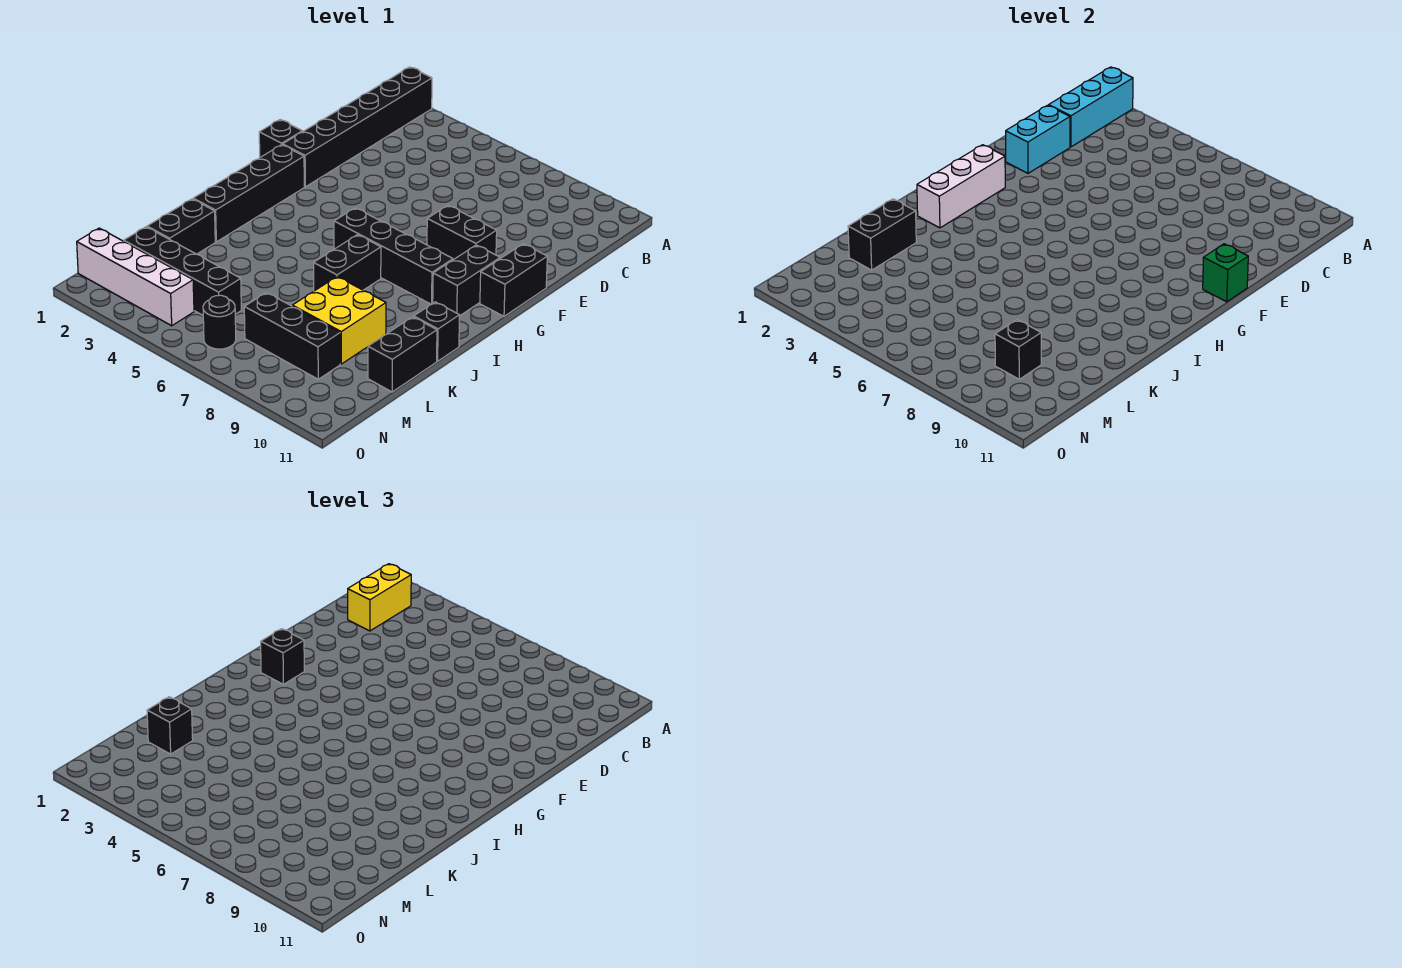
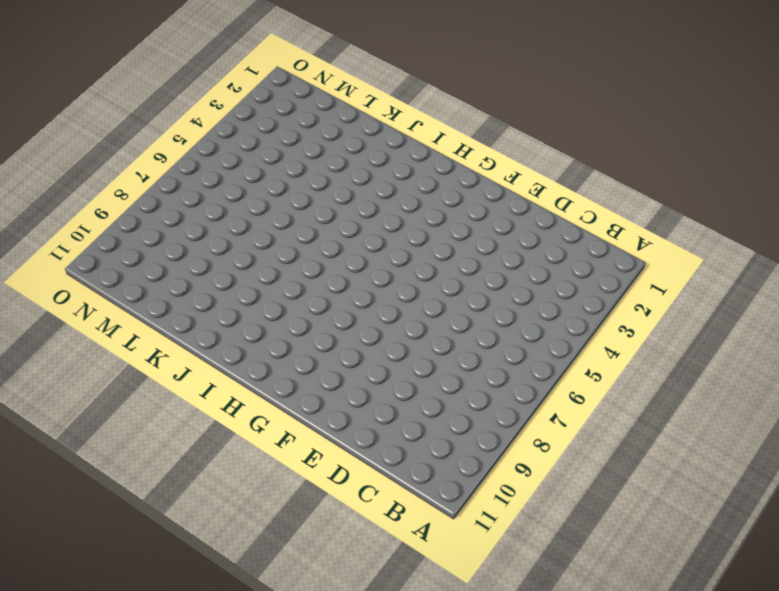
none -> black brick A2:F2 level 1
none -> black brick F1 level 1
none -> black brick F8:F9 level 1

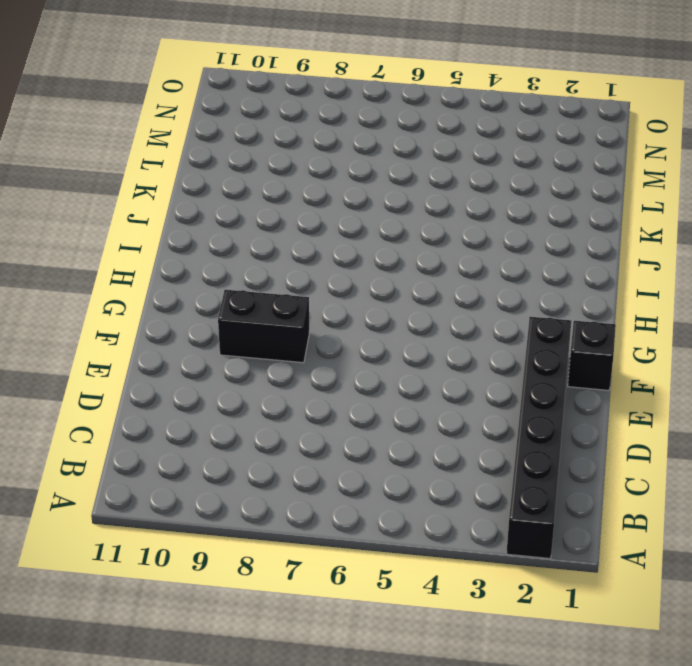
none -> black brick F11:G11 level 1
none -> black brick G2:J2 level 1
none -> black brick G10:H10 level 1

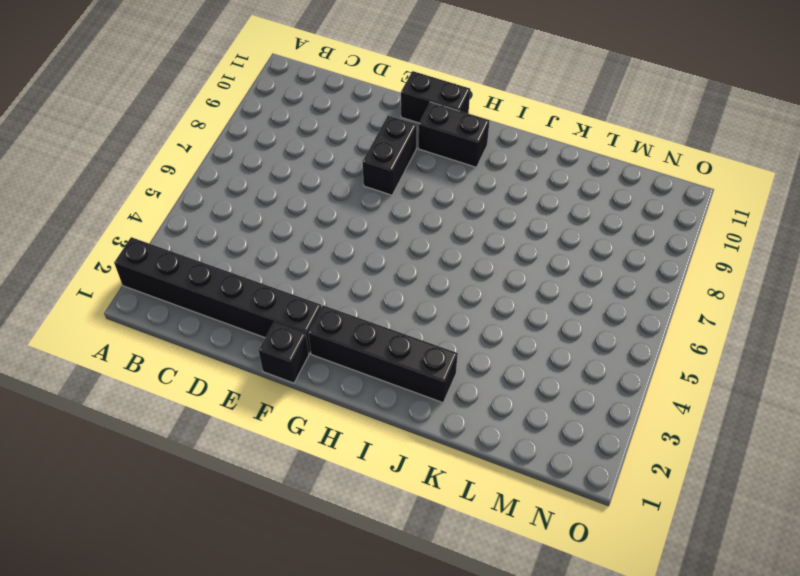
none -> black brick H6:H9 level 1
none -> black brick I7:J7 level 1
none -> black brick J11 level 1

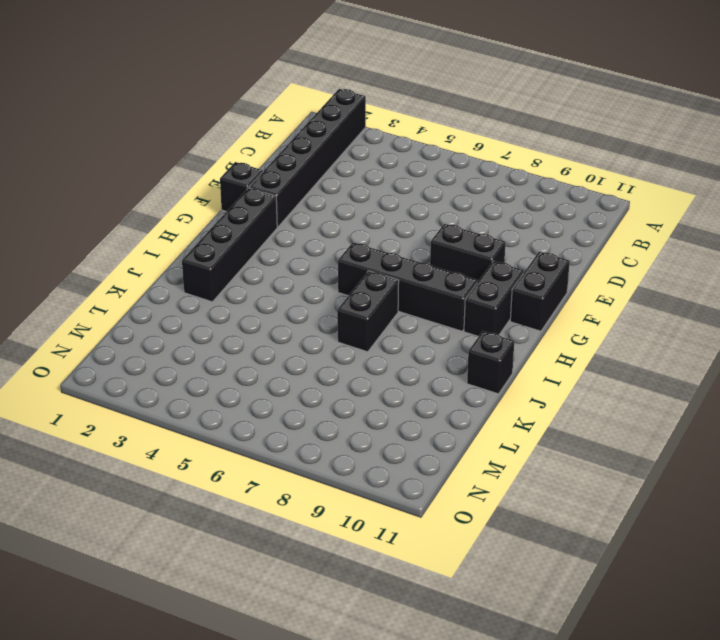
none -> black brick K2:L2 level 1
none -> yellow brick K8:L9 level 1
none -> black brick K11:L11 level 1

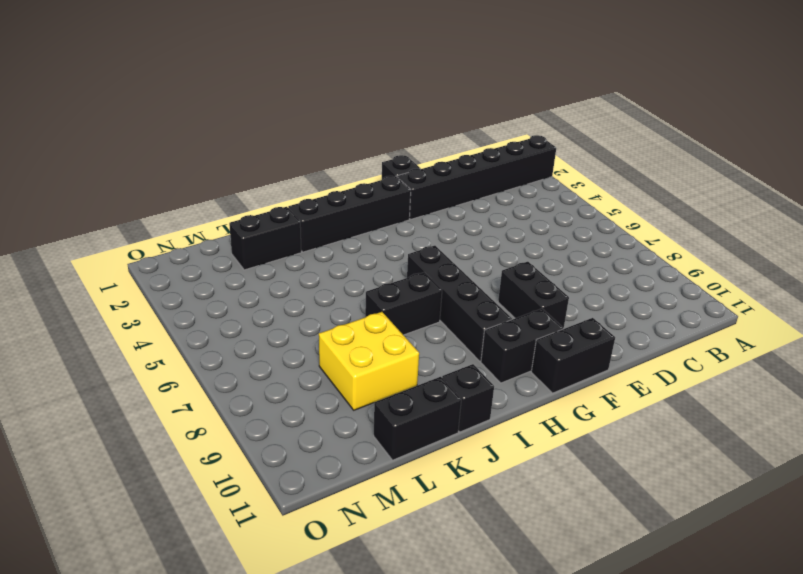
none -> black brick M2:M5 level 1
none -> black brick M7:M9 level 1
none -> white brick N1:N4 level 1

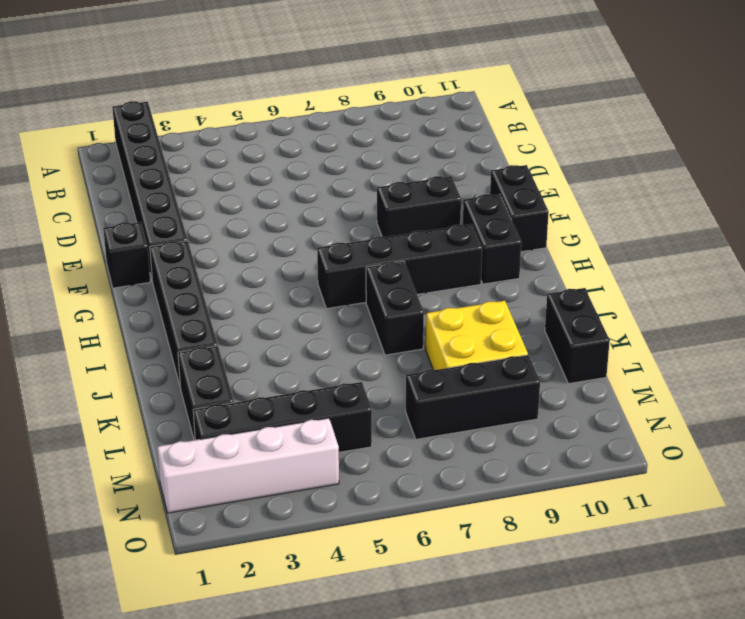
none -> black brick J11 level 1
none -> black round brick N6 level 1
none -> cyan brick A2:C2 level 2

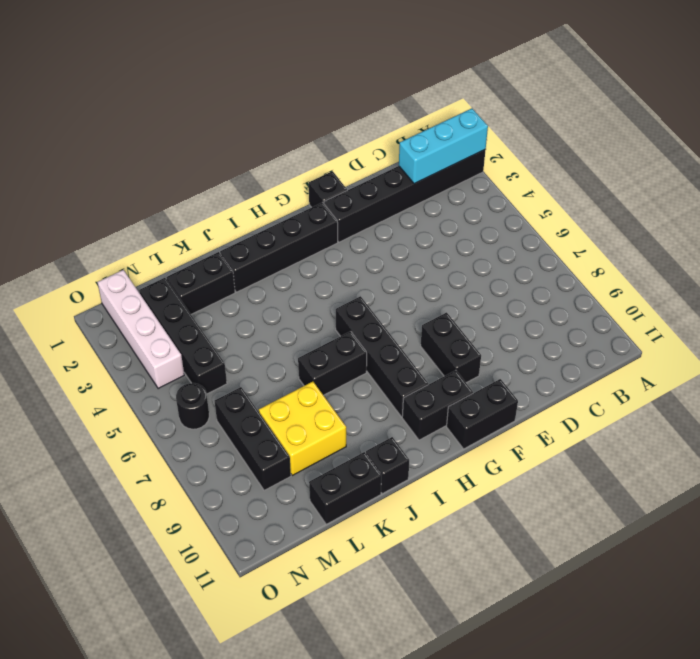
none -> cyan brick D2:E2 level 2
none -> green brick F11 level 2
none -> white brick G2:I2 level 2

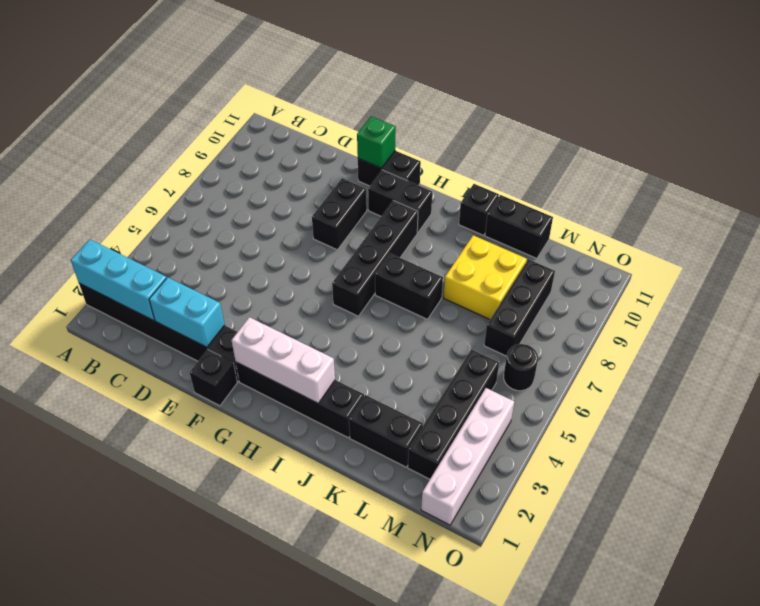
none -> black brick K2:L2 level 2
none -> black brick M9 level 2
none -> yellow brick B2:C2 level 3

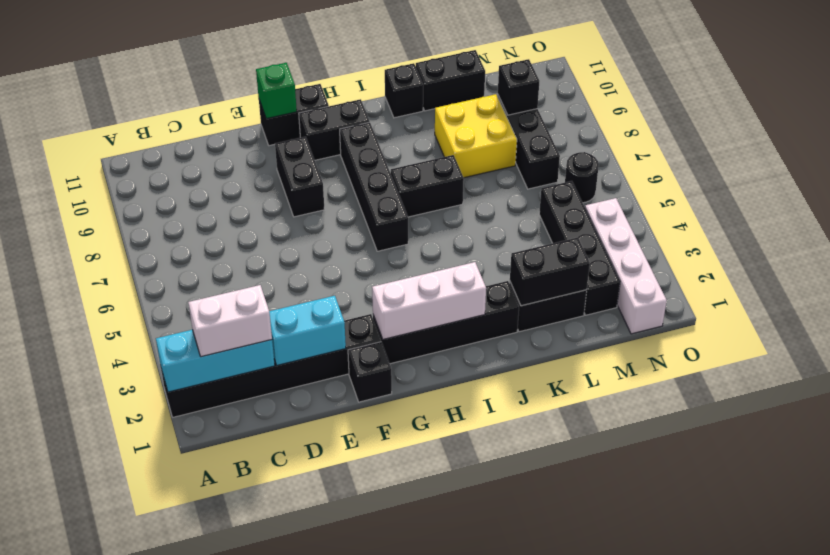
white brick B2:C2 level 3 -> yellow brick B2:C2 level 3
none -> black brick G2 level 3
none -> black brick L2 level 3

